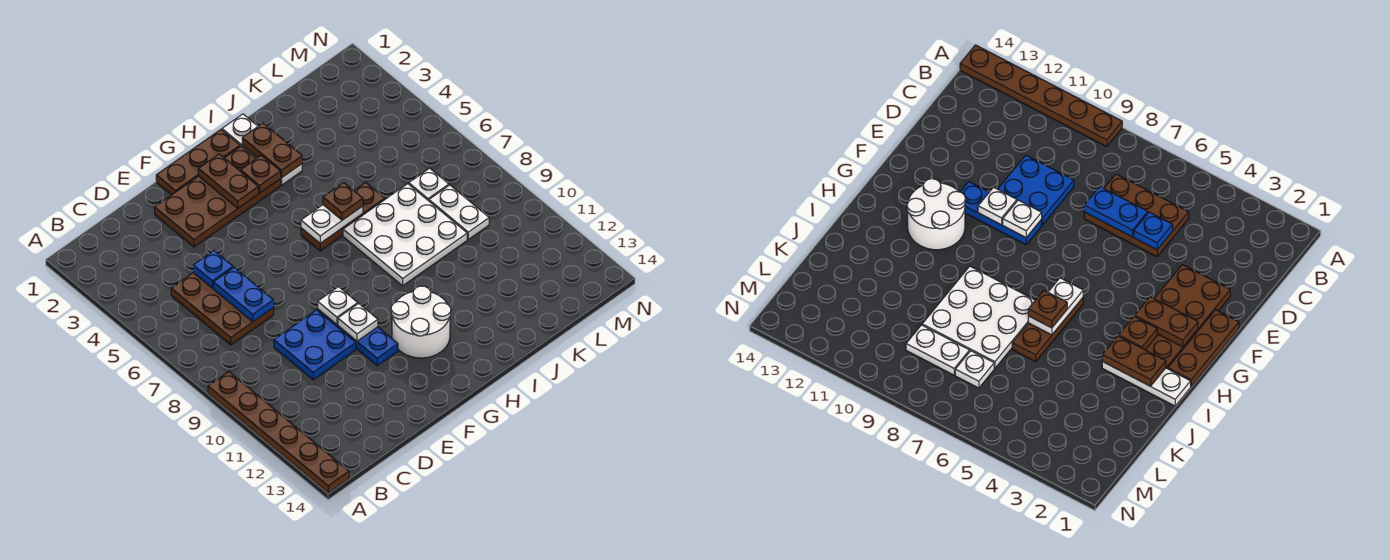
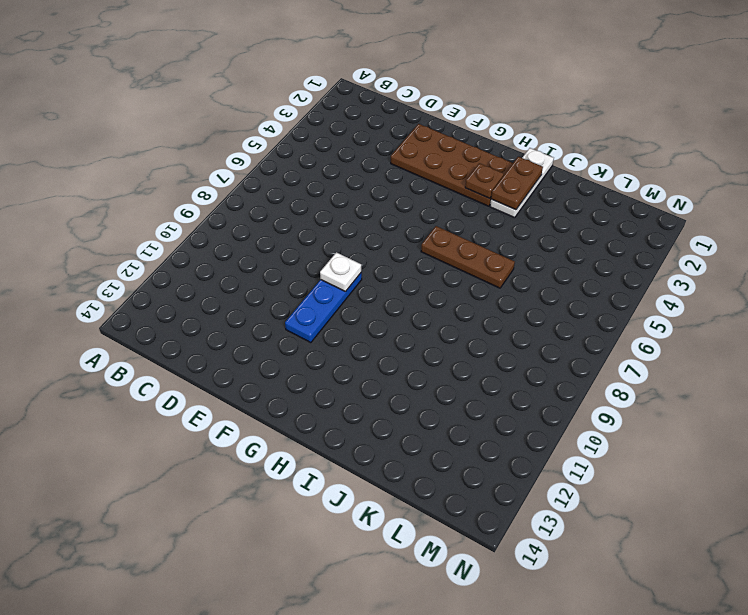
none -> brown plate A9:A14 level 1
none -> brown plate C5:D7 level 1
none -> blue plate D9:E10 level 1

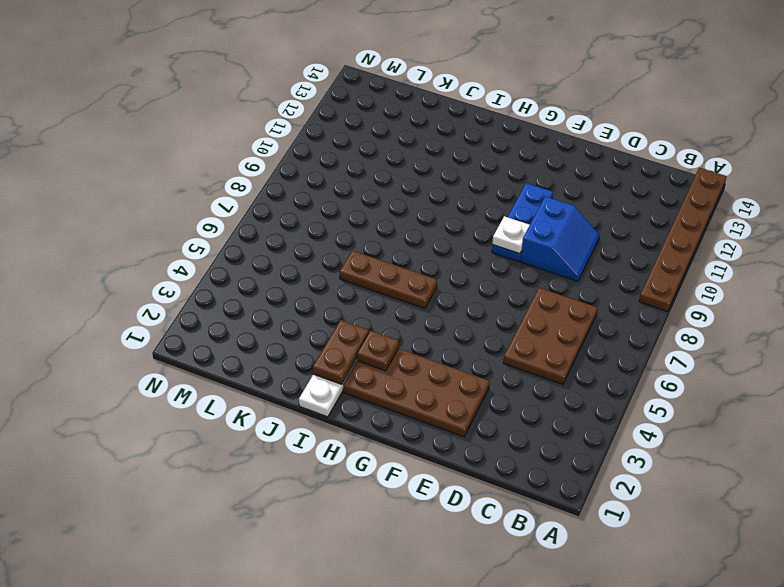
blue slope D9:E10 level 1 top E -> blue plate D9:E10 level 1
none -> brown plate F1:H1 level 1
none -> white round brick G11:H12 level 1
none -> white plate I7:K9 level 1

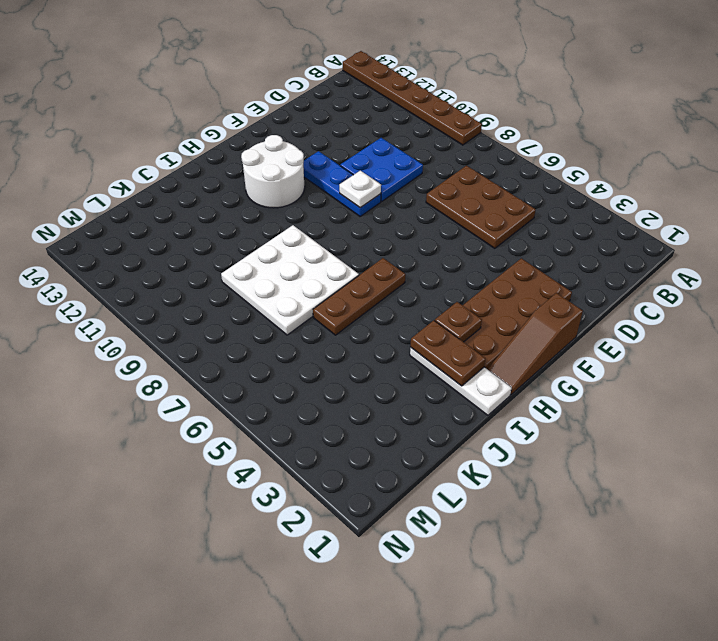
brown slope F1:H1 level 1 top F -> brown plate F1:H1 level 1
none -> white plate L7 level 1
none -> white plate L8:L9 level 1
none -> blue plate D5 level 2

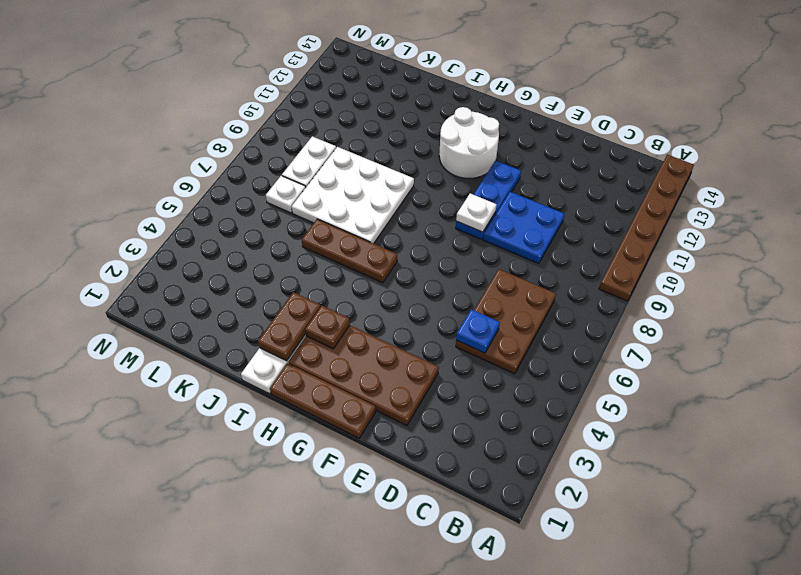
none -> blue plate D6:D7 level 2
none -> white plate F10 level 2
none -> brown plate G2:G3 level 2

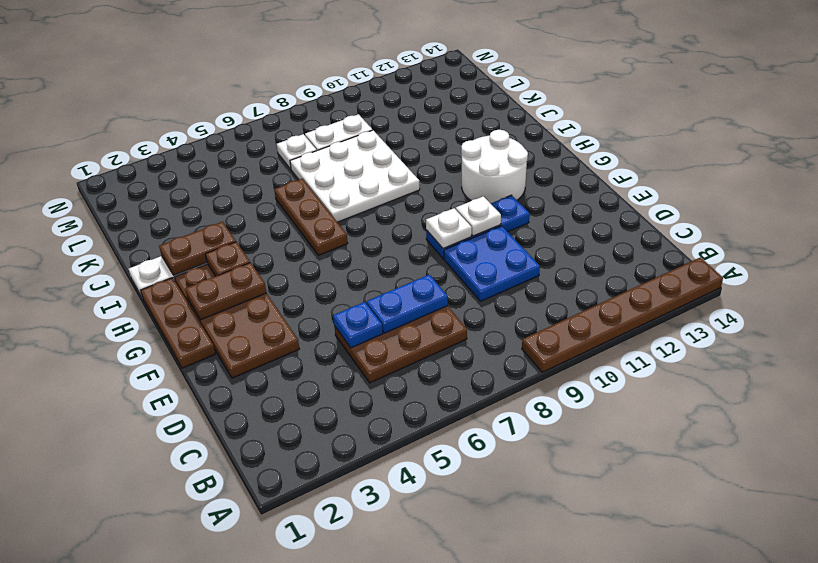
none -> white plate H6:I6 level 2
none -> brown plate I6 level 3

